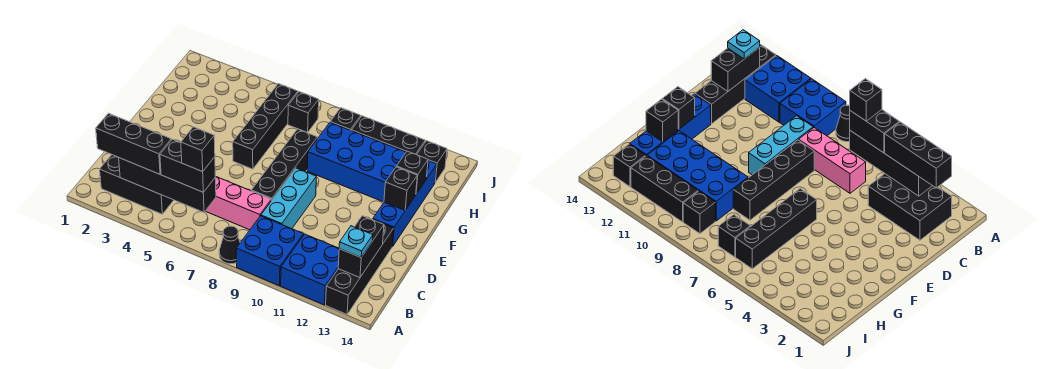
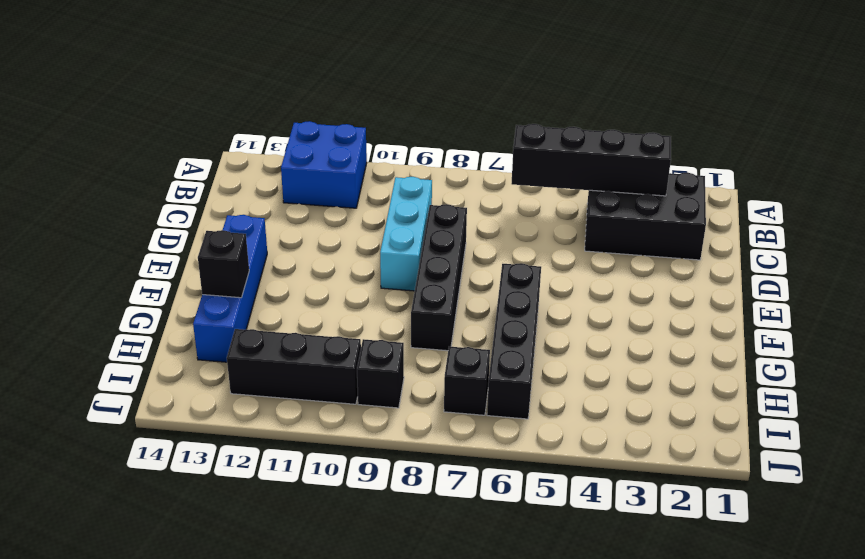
none -> black cone A8 level 1
none -> blue brick A9:B10 level 1
none -> black brick A13:D13 level 1

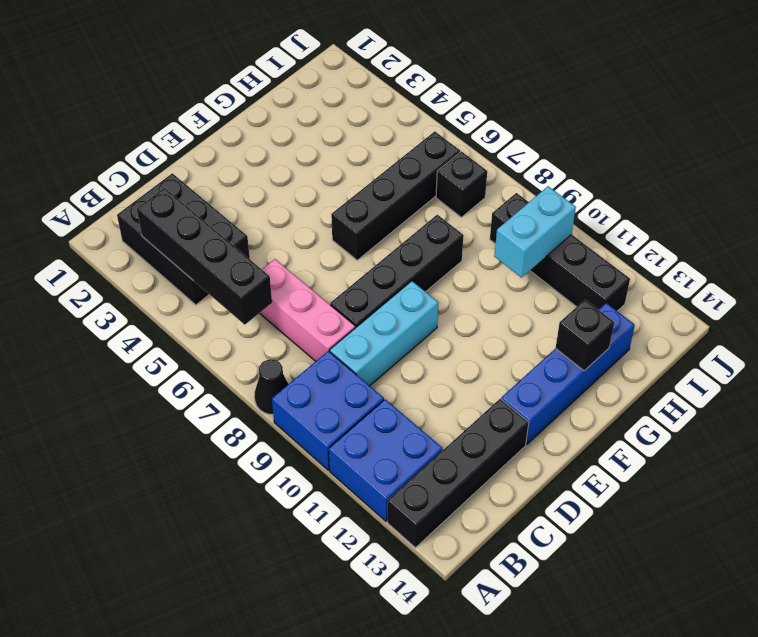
cyan brick H10:I10 level 2 -> none
none -> blue brick G9:H12 level 1
none -> black brick I13 level 1
none -> black brick B13:C13 level 2

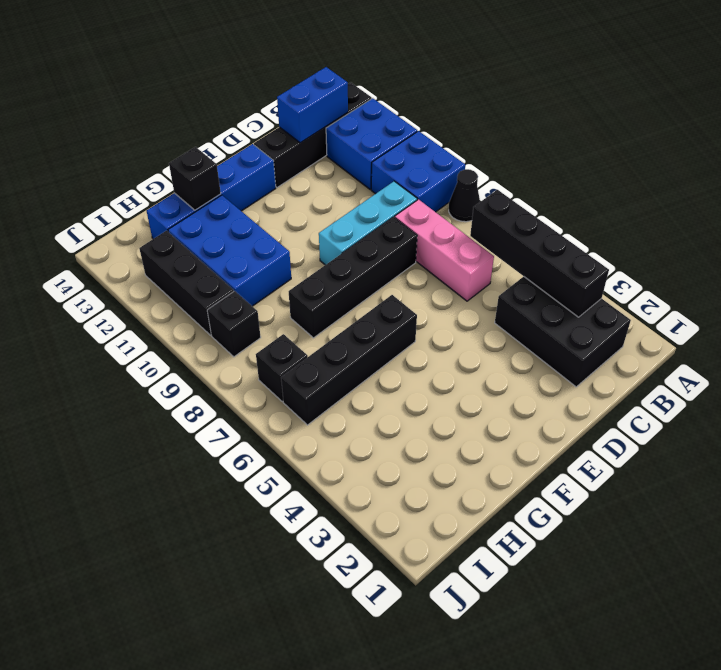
blue brick B13:C13 level 2 -> black brick B13:C13 level 2
blue brick G10:H12 level 1 -> blue brick G9:H12 level 1
none -> black brick I13 level 1
none -> black brick F13 level 2
none -> black brick B2:B4 level 3

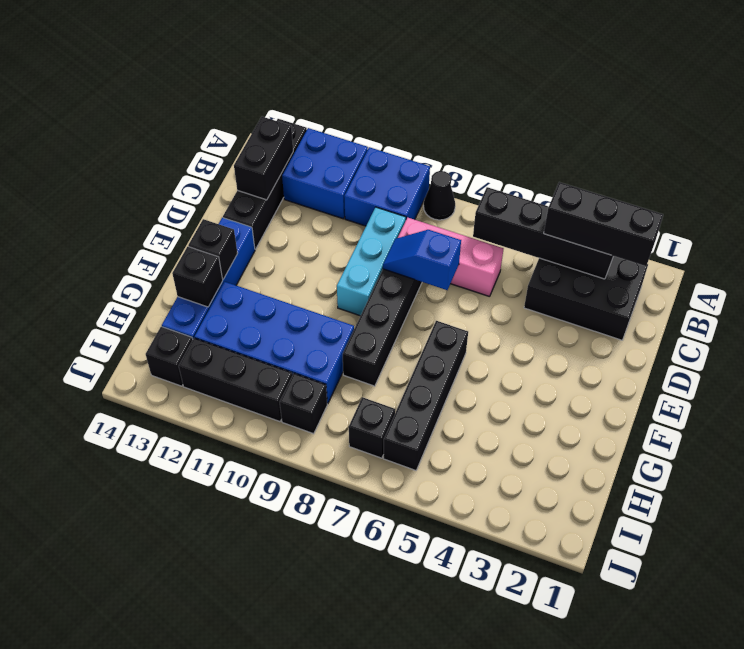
blue slope D7:D8 level 2 top 7 -> none
none -> black brick B5:B6 level 3
none -> cyan plate B13 level 3
none -> black brick B6 level 4

